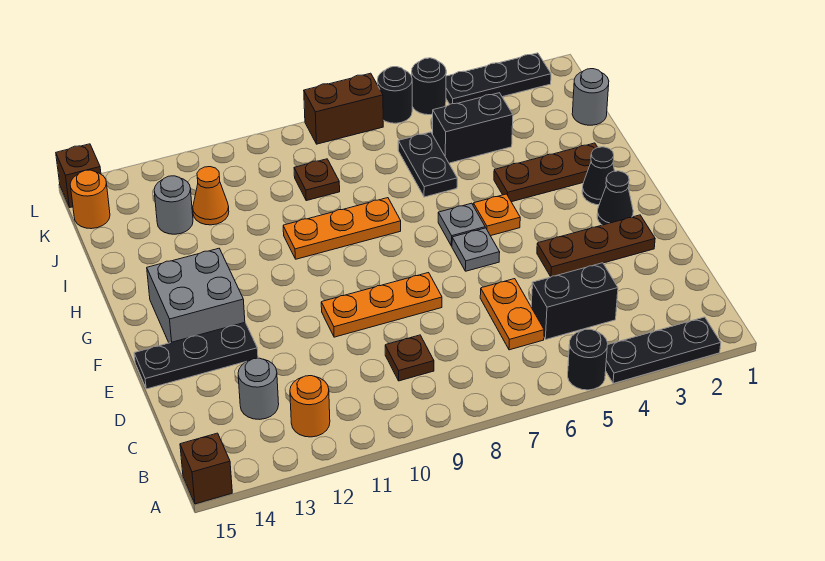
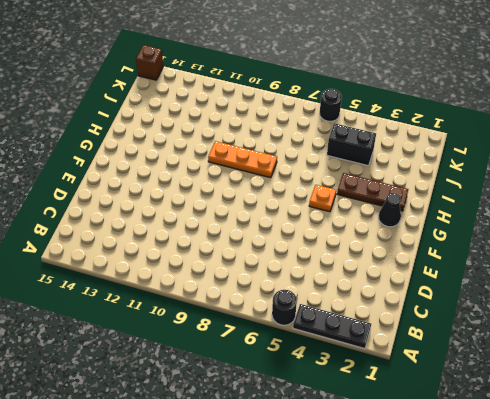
none -> brown brick A15 level 1
none -> orange round brick B12 level 1
none -> black brick C4:C5 level 1
none -> orange plate C6:D6 level 1

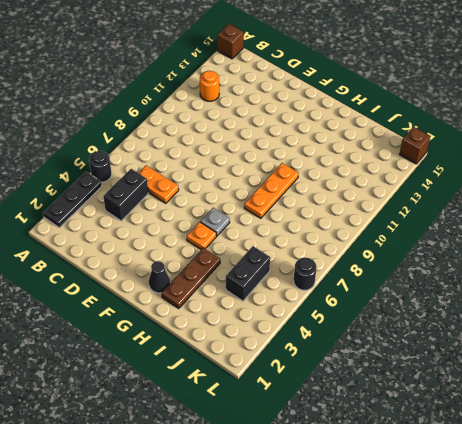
none -> brown plate C9 level 1
none -> grey round brick C13 level 1
none -> brown plate E2:E4 level 1
none -> orange plate E8:E10 level 1

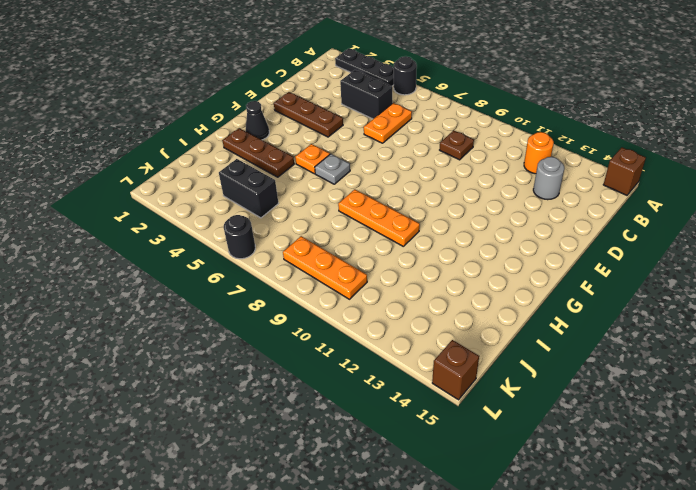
orange plate K8:K10 level 1 -> orange plate E8:E10 level 1
none -> black plate E13:E15 level 1
none -> black cone F2 level 1
none -> grey plate F6 level 1
none -> grey brick F13:G14 level 1

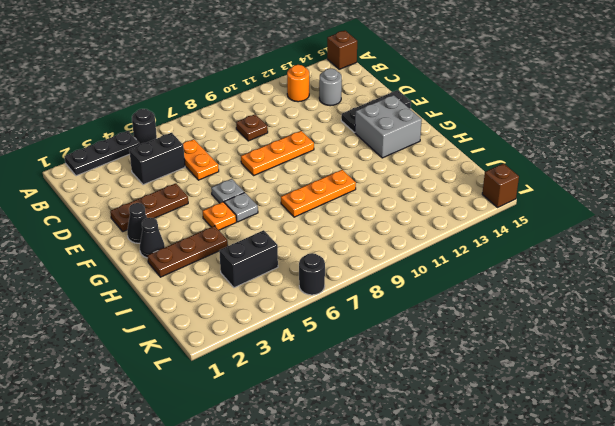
none -> black plate I6:J6 level 1
none -> grey round brick J1 level 1
none -> brown plate J9 level 1
none -> orange cone J12 level 1

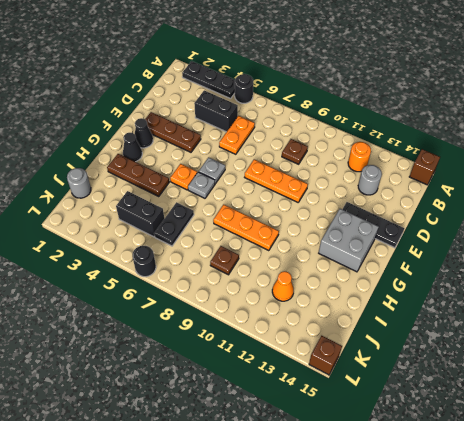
none -> grey round brick J13 level 1
none -> orange round brick K15 level 1
none -> black plate L2:L4 level 1
none -> black round brick L5 level 1

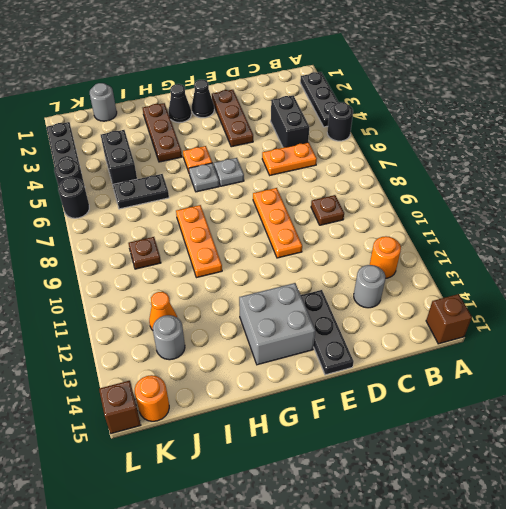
none -> brown brick L7:L8 level 1

